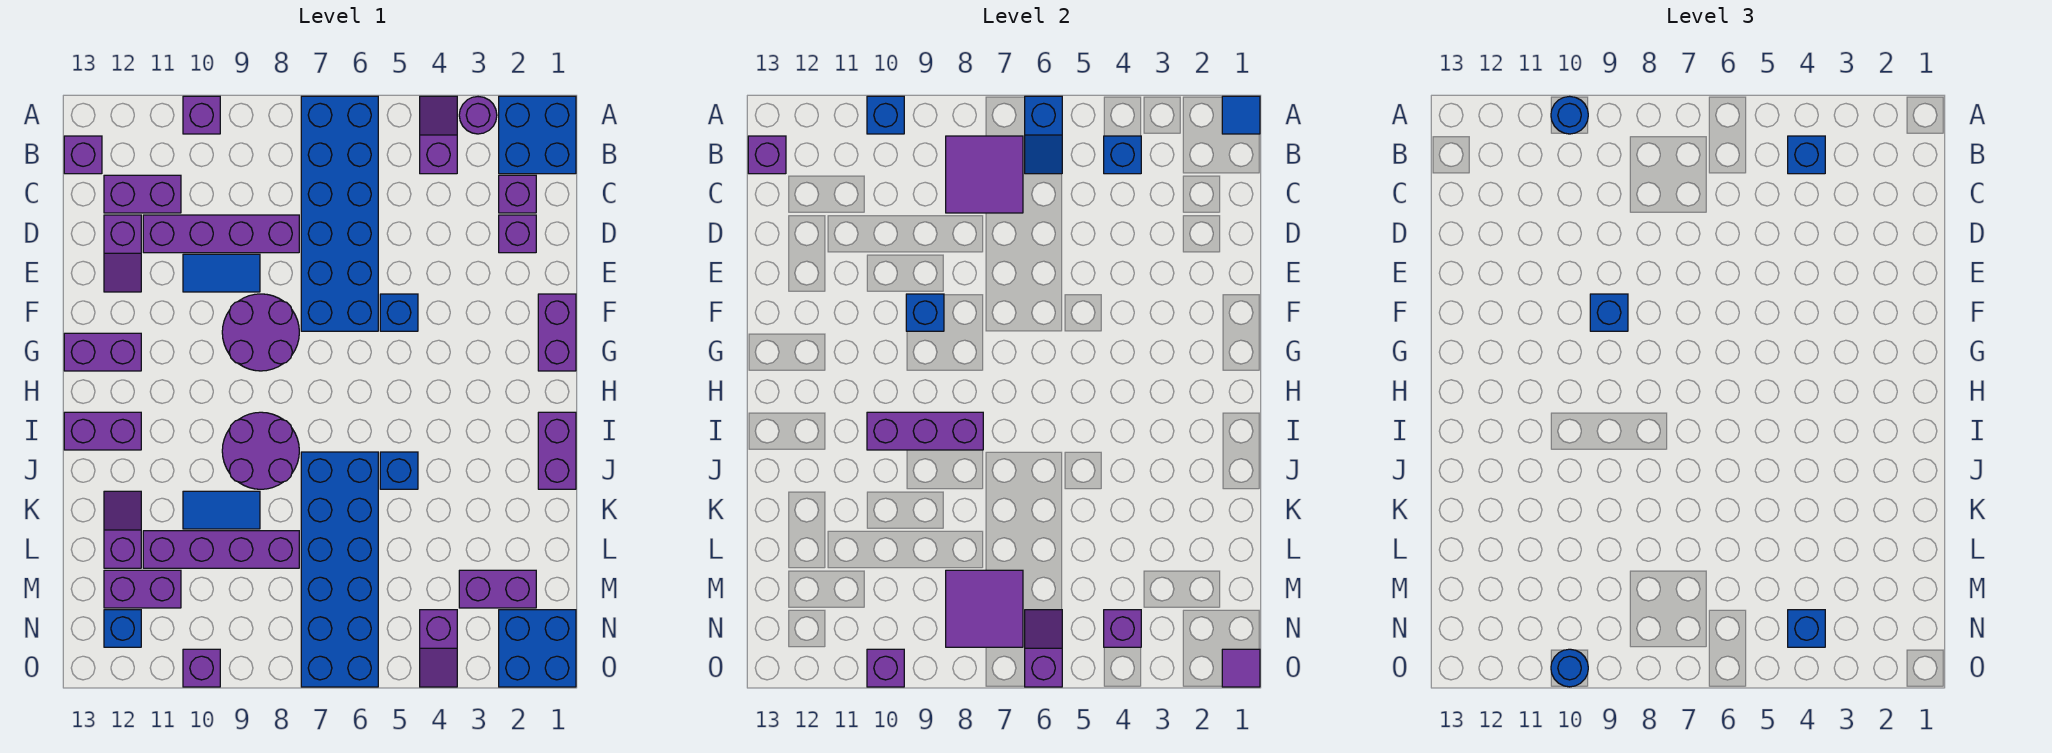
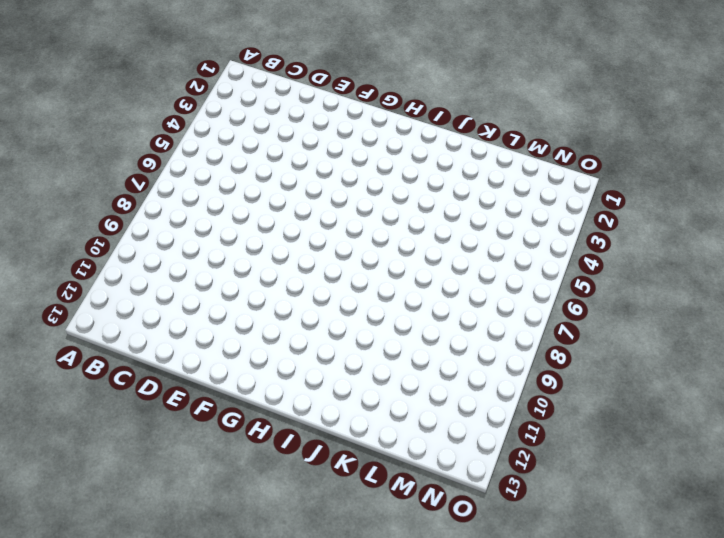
none -> blue brick A1:B2 level 1
none -> purple round brick A3 level 1
none -> purple slope A4:B4 level 1 top B
none -> blue brick A6:F7 level 1

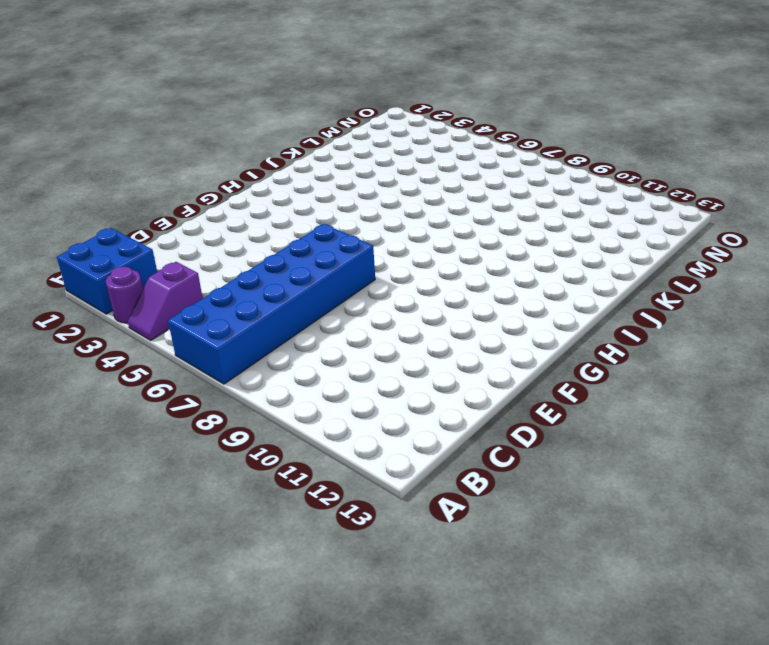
none -> purple brick A10 level 1
none -> purple brick B13 level 1
none -> purple brick C2 level 1
none -> purple brick C11:C12 level 1

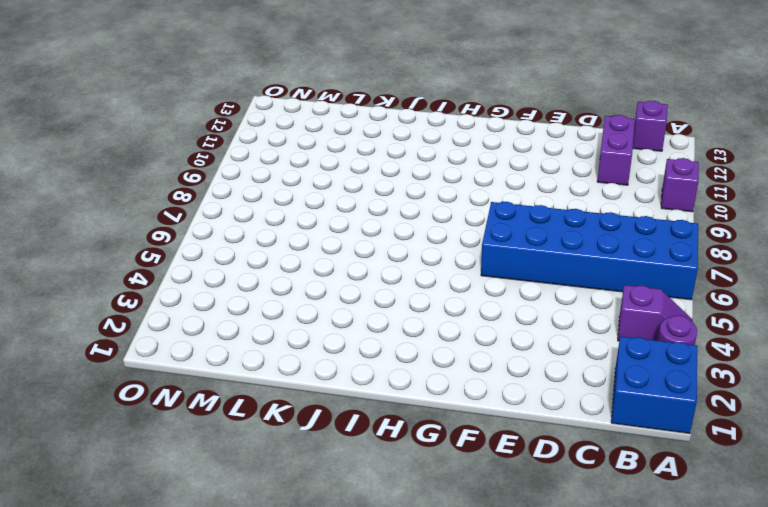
none -> purple brick C2 level 1
none -> purple brick D2 level 1
none -> purple brick D8:D11 level 1
none -> purple slope D12:E12 level 1 top D

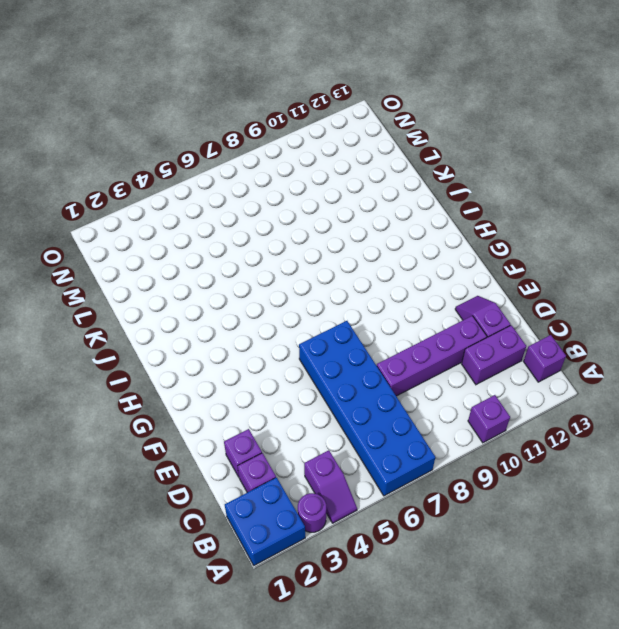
none -> blue tile E9:E10 level 1
none -> purple brick F1:G1 level 1
none -> blue brick F5 level 1
none -> purple round brick F8:G9 level 1

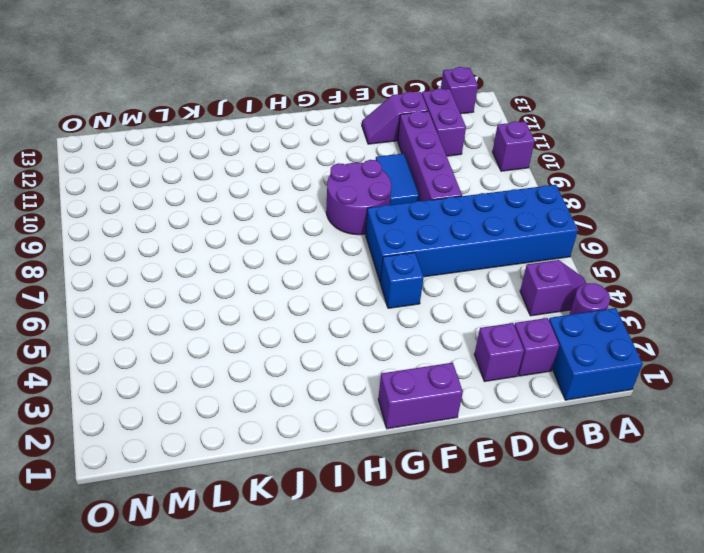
none -> purple brick G12:G13 level 1
none -> purple brick I1:J1 level 1
none -> purple round brick I8:J9 level 1
none -> purple brick I12:I13 level 1

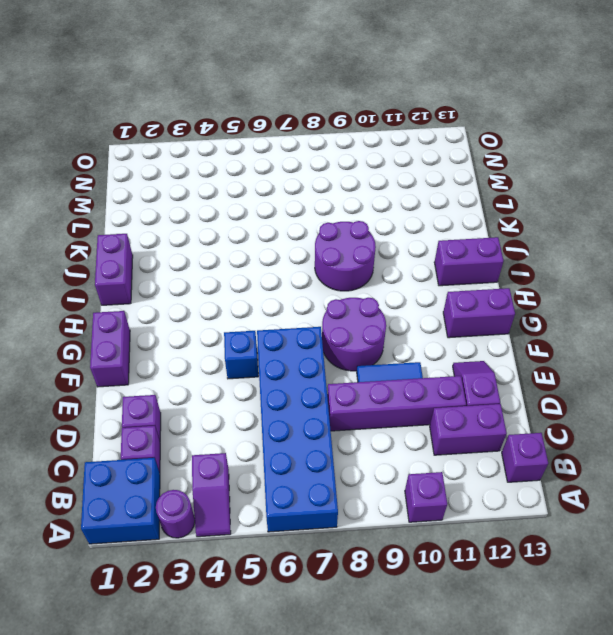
none -> blue brick J5 level 1
none -> blue brick J6:O7 level 1
none -> blue tile K9:K10 level 1
none -> purple slope K12:L12 level 1 top L

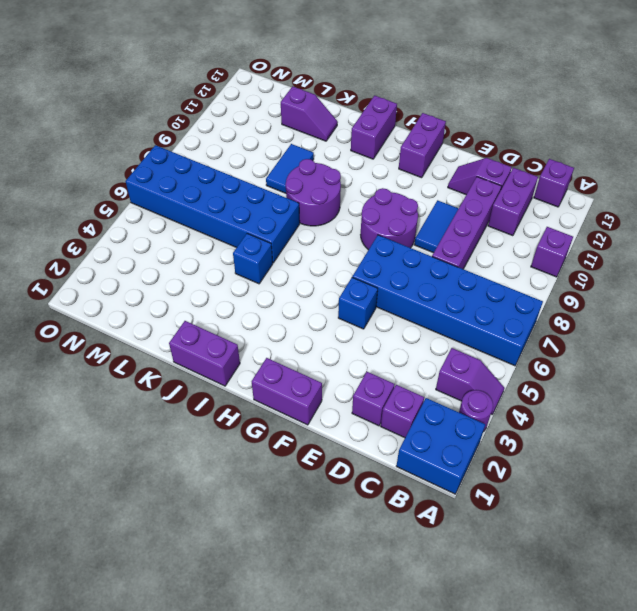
none -> purple brick L8:L11 level 1
none -> purple brick M2:M3 level 1
none -> purple brick M11:M12 level 1
none -> blue brick N1:O2 level 1

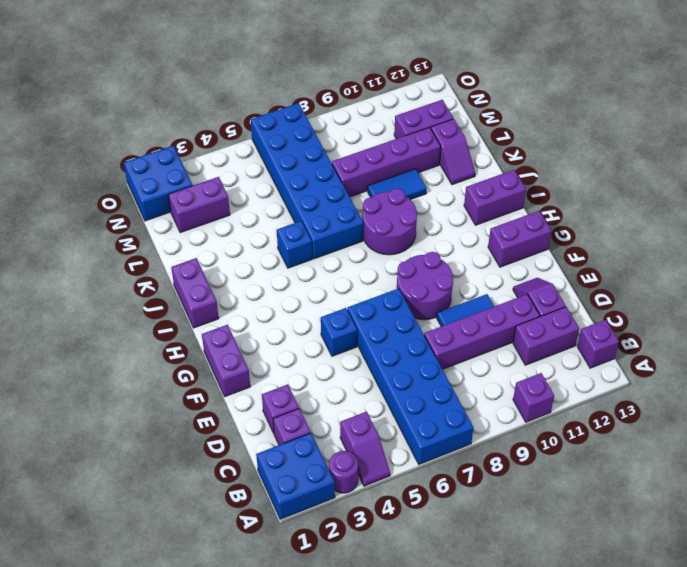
none -> purple slope N4:O4 level 1 top N
none -> blue brick N12 level 1
none -> purple brick O10 level 1
none -> blue tile A1 level 2

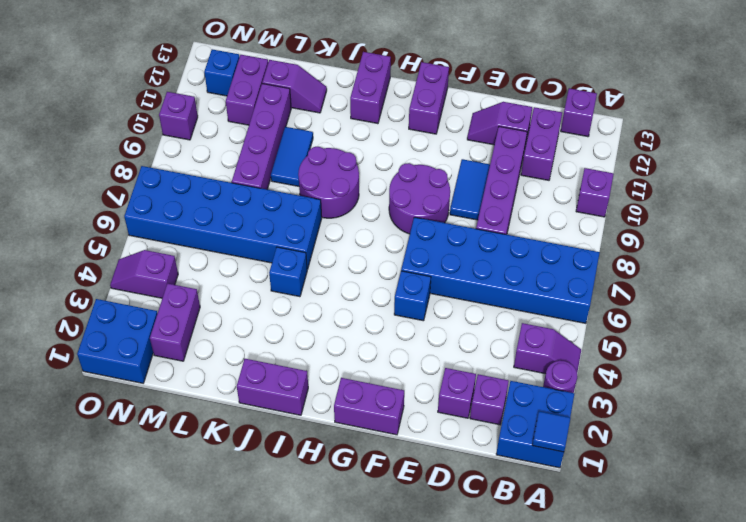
none -> blue slope A6:B6 level 2 top A
none -> blue brick A10 level 2
none -> blue brick B4 level 2
none -> purple tile B7:C8 level 2

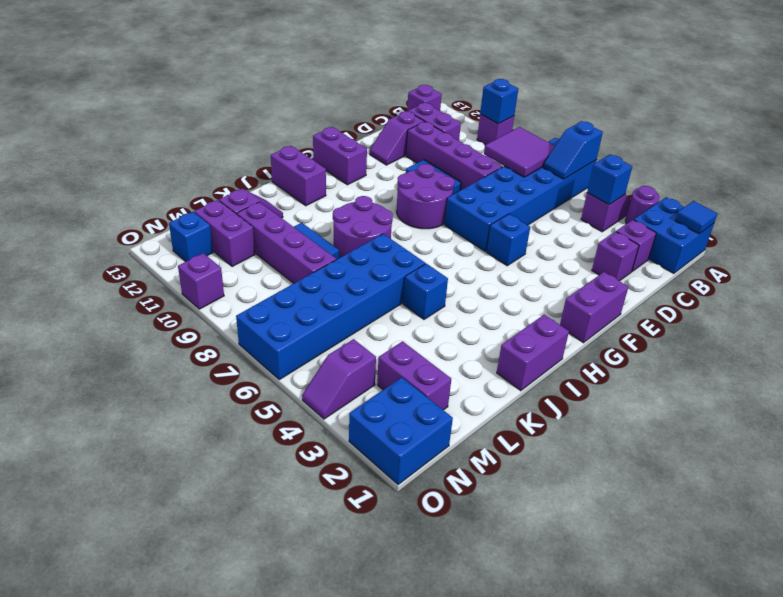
none -> purple brick B13 level 2
none -> blue brick F9 level 2
none -> purple brick I8:I10 level 2
none -> purple tile M7:N8 level 2

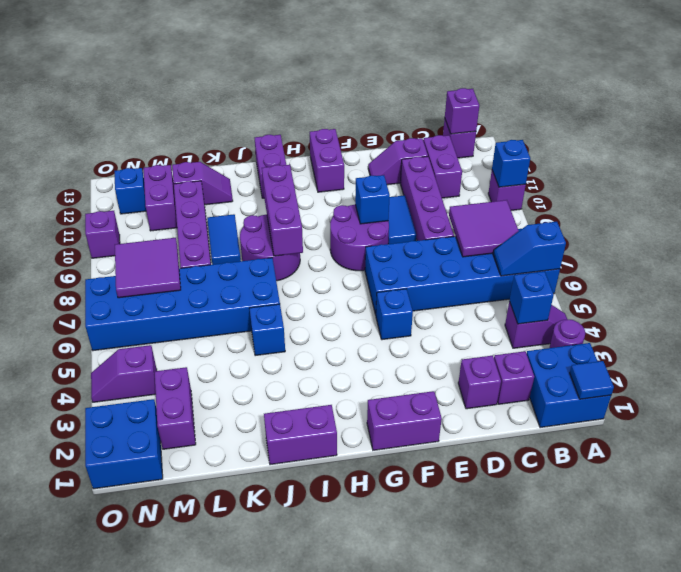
none -> purple brick N4 level 2
none -> purple slope N6:O6 level 2 top O
none -> purple tile O1 level 2
none -> purple brick O10 level 2

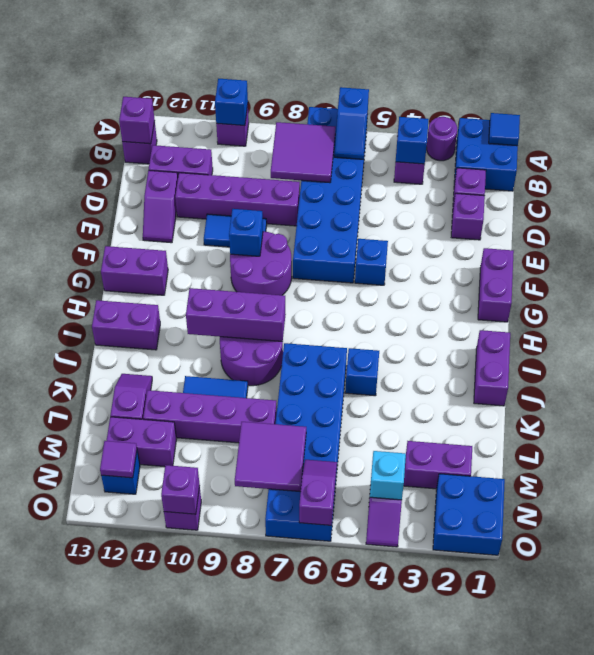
cyan brick N4 level 2 -> purple brick N4 level 2
purple tile N12 level 2 -> purple tile O1 level 2
none -> blue round brick A10 level 3
none -> blue brick B4 level 3
none -> blue brick F9 level 3
none -> blue brick N4 level 3

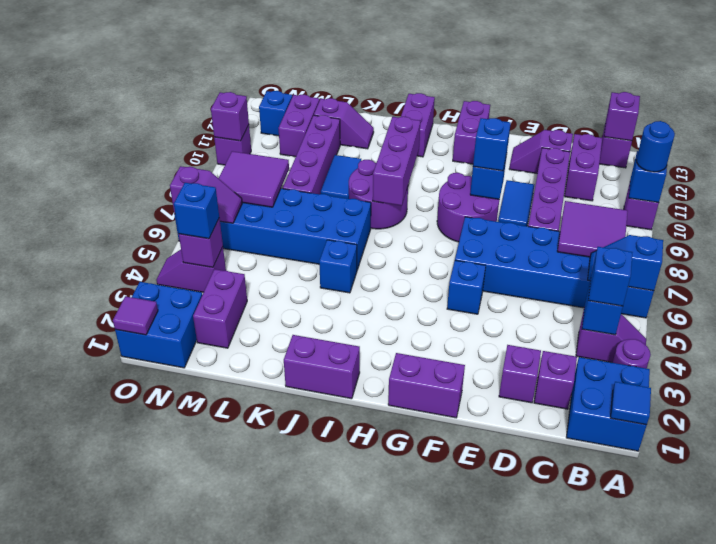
none -> blue round brick O10 level 3

